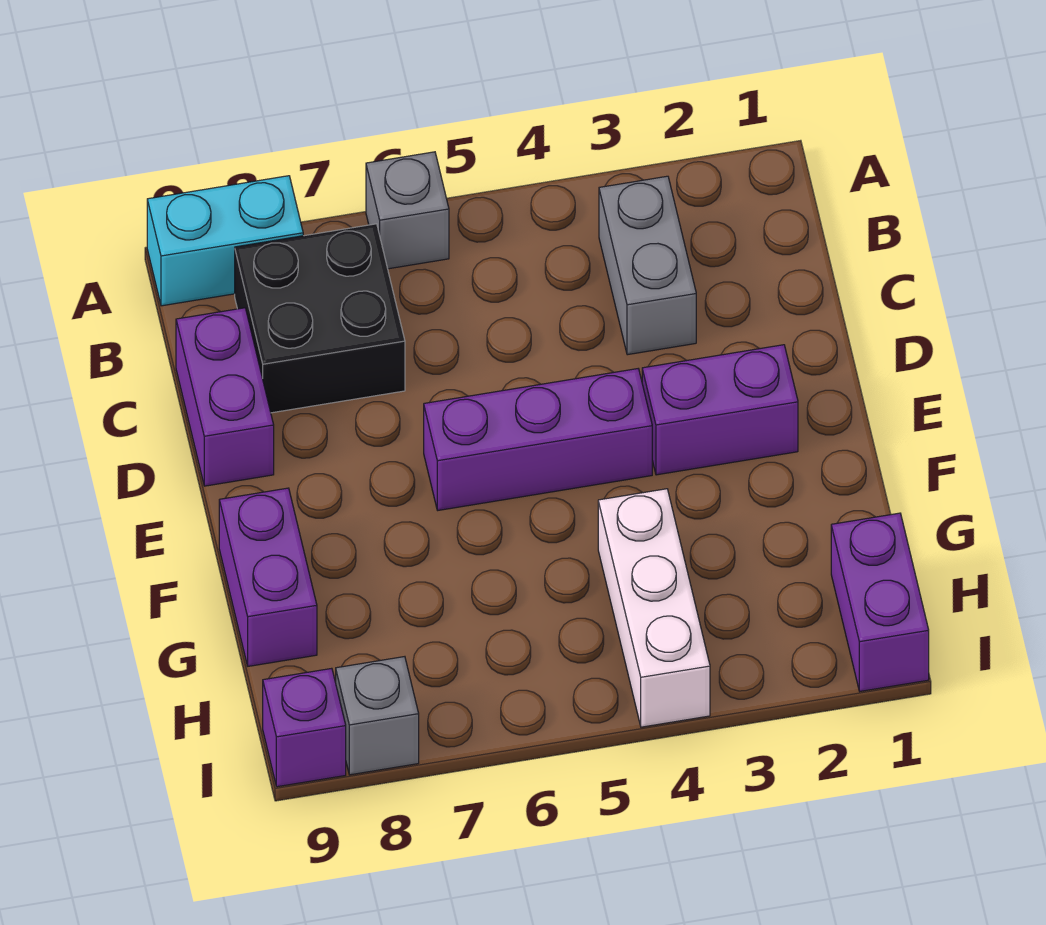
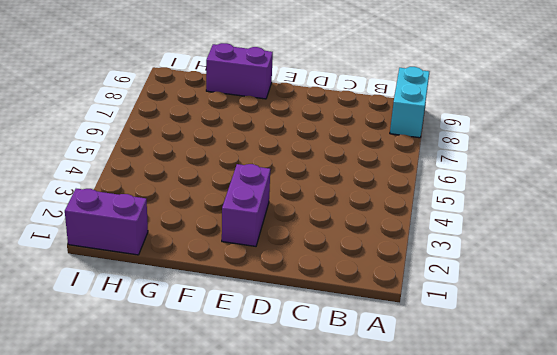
none -> grey brick A6 level 1
none -> grey brick B3:C3 level 1
none -> black brick B7:C8 level 1

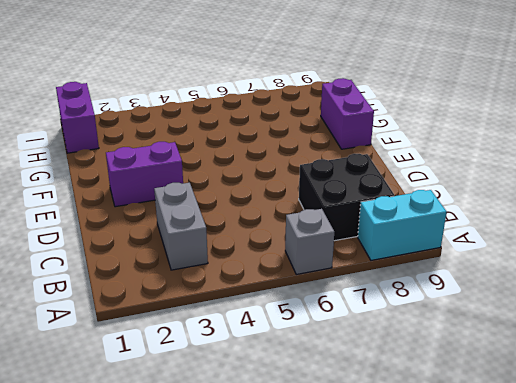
none -> purple brick C9:D9 level 1
none -> purple brick E4:E6 level 1
none -> white brick G4:I4 level 1

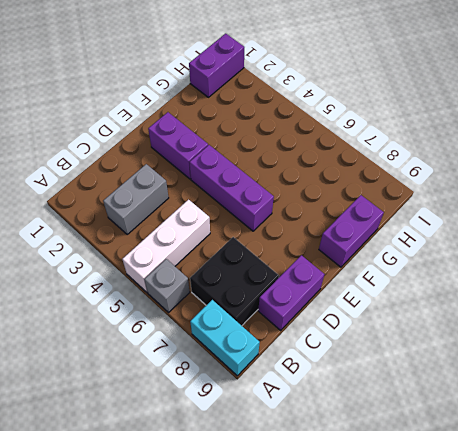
white brick A5:C5 level 1 -> white brick G4:I4 level 1
none -> grey brick I8 level 1
none -> purple brick I9 level 1

